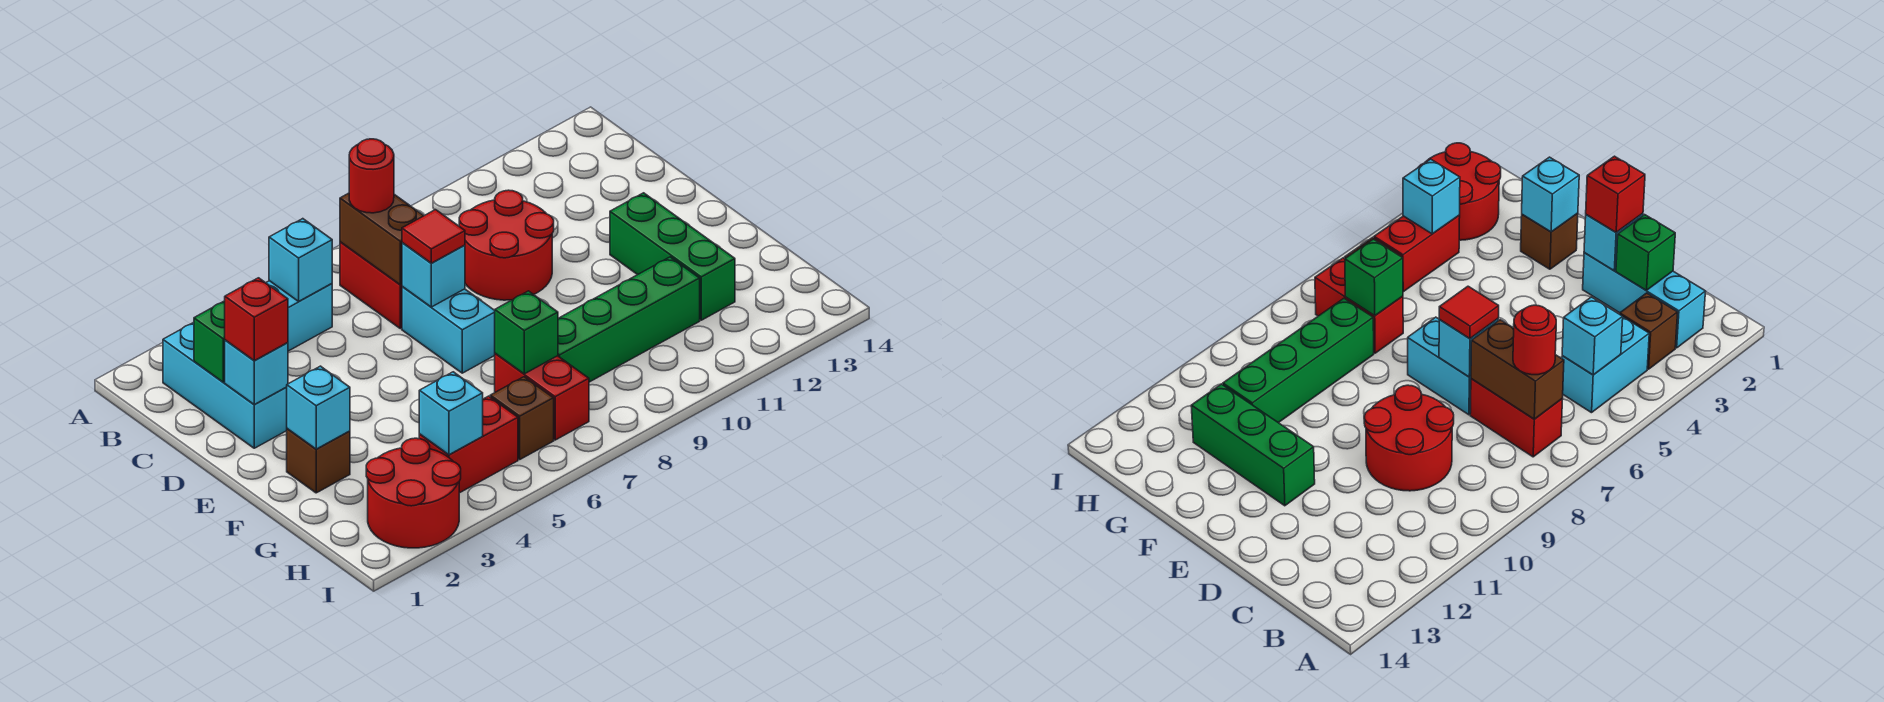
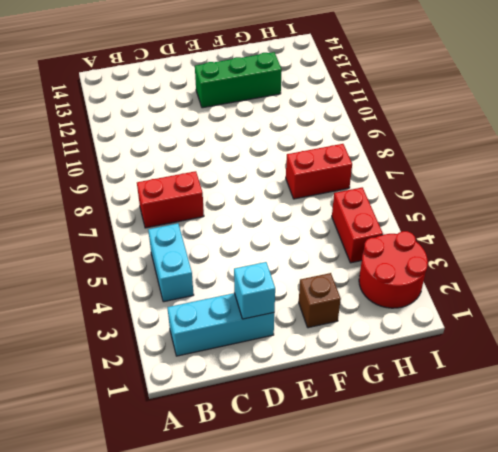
none -> brown brick B3 level 1
none -> red round brick C9:D10 level 1
none -> cyan brick D7:E7 level 1

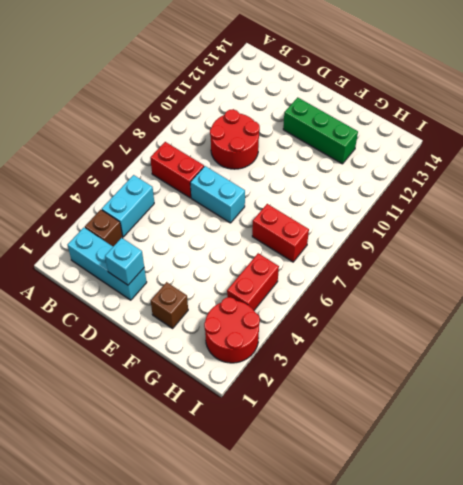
none -> green brick G8:G11 level 1
none -> brown brick H6 level 1
none -> cyan brick B5 level 2

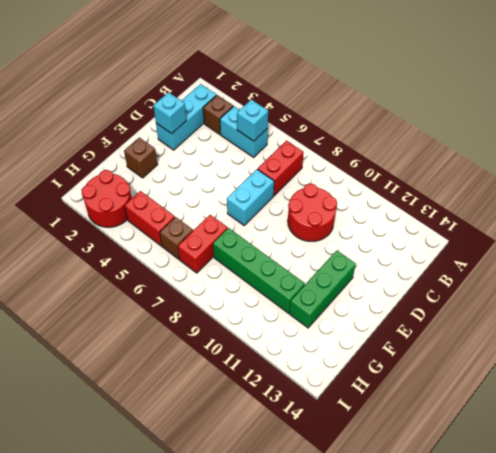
none -> brown brick B7:C7 level 2
none -> green brick C2 level 2
none -> cyan brick D7 level 2

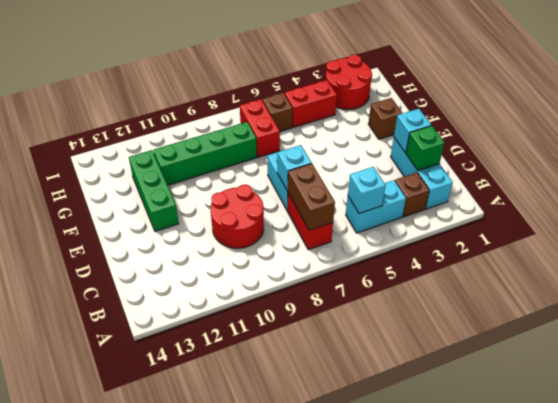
none -> cyan brick F2 level 2
none -> green brick G7 level 2
none -> cyan brick H4 level 2

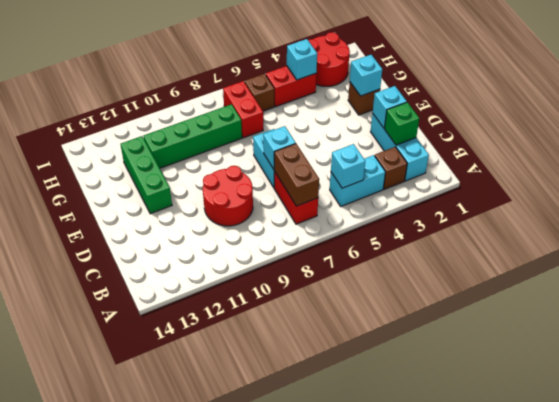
none -> green brick G7 level 2
none -> red round brick B7 level 3
none -> red brick D2 level 3

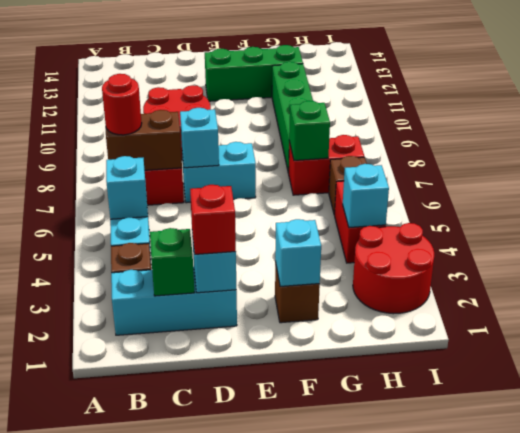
none -> red tile D7 level 3

